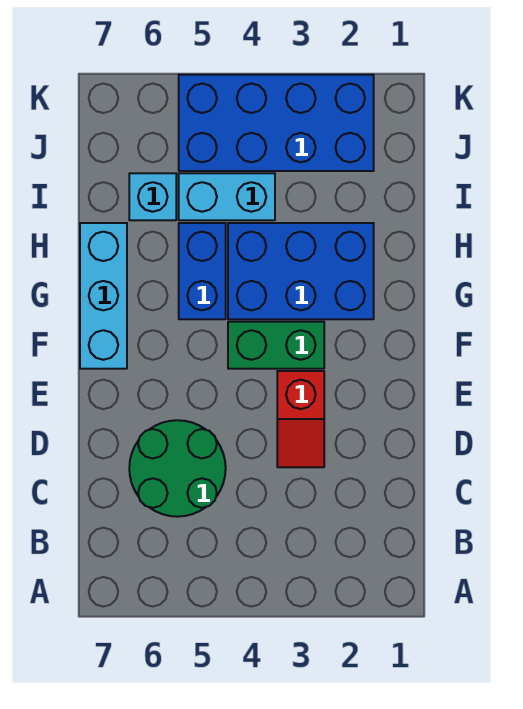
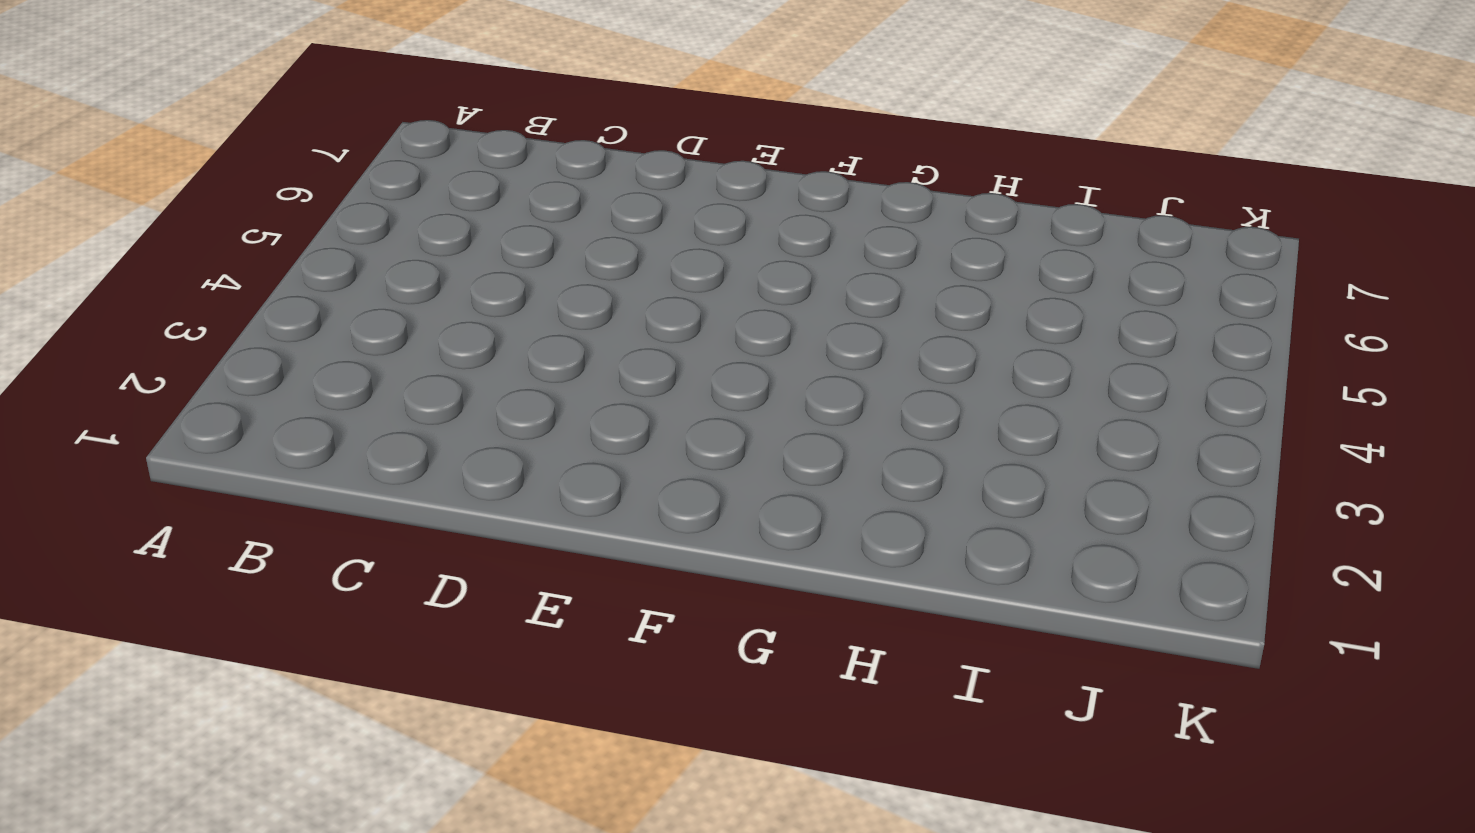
none -> green round brick C5:D6 level 1
none -> red slope D3:E3 level 1 top E

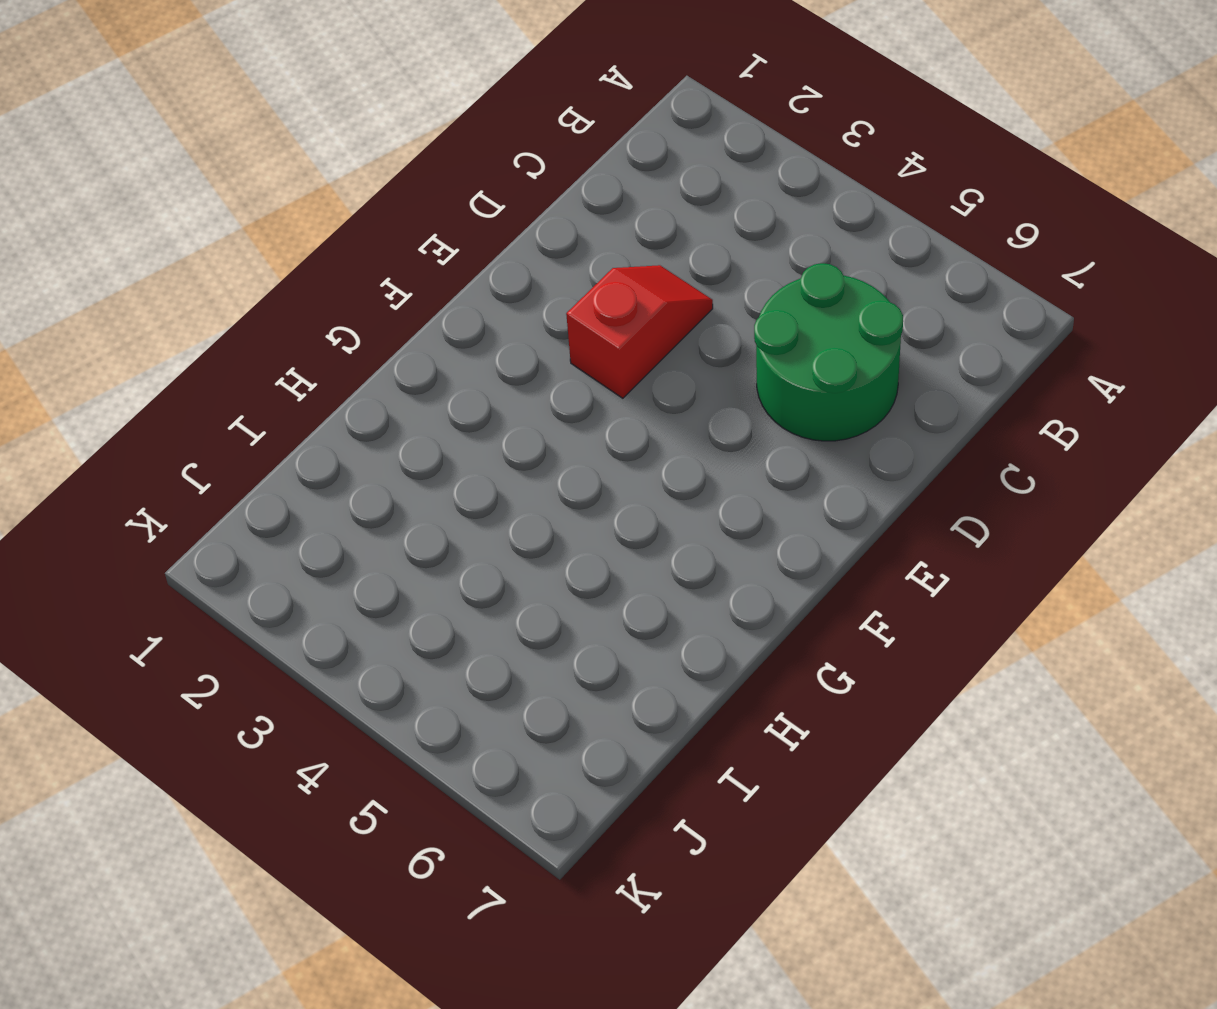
none -> green brick F3:F4 level 1
none -> cyan brick F7:H7 level 1

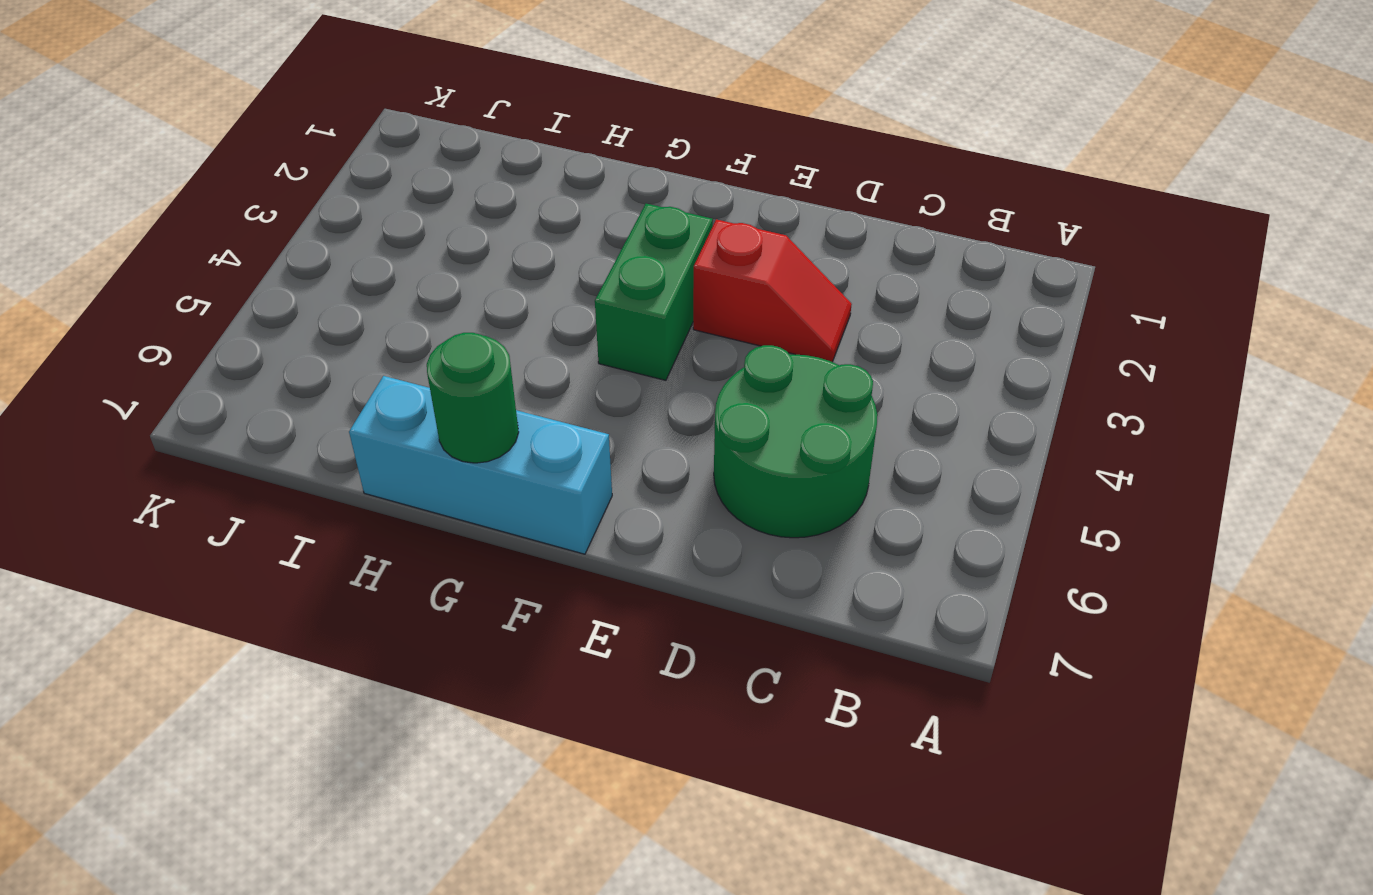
green round brick G7 level 2 -> none
none -> blue brick G2:H4 level 1
none -> blue brick G5:H5 level 1

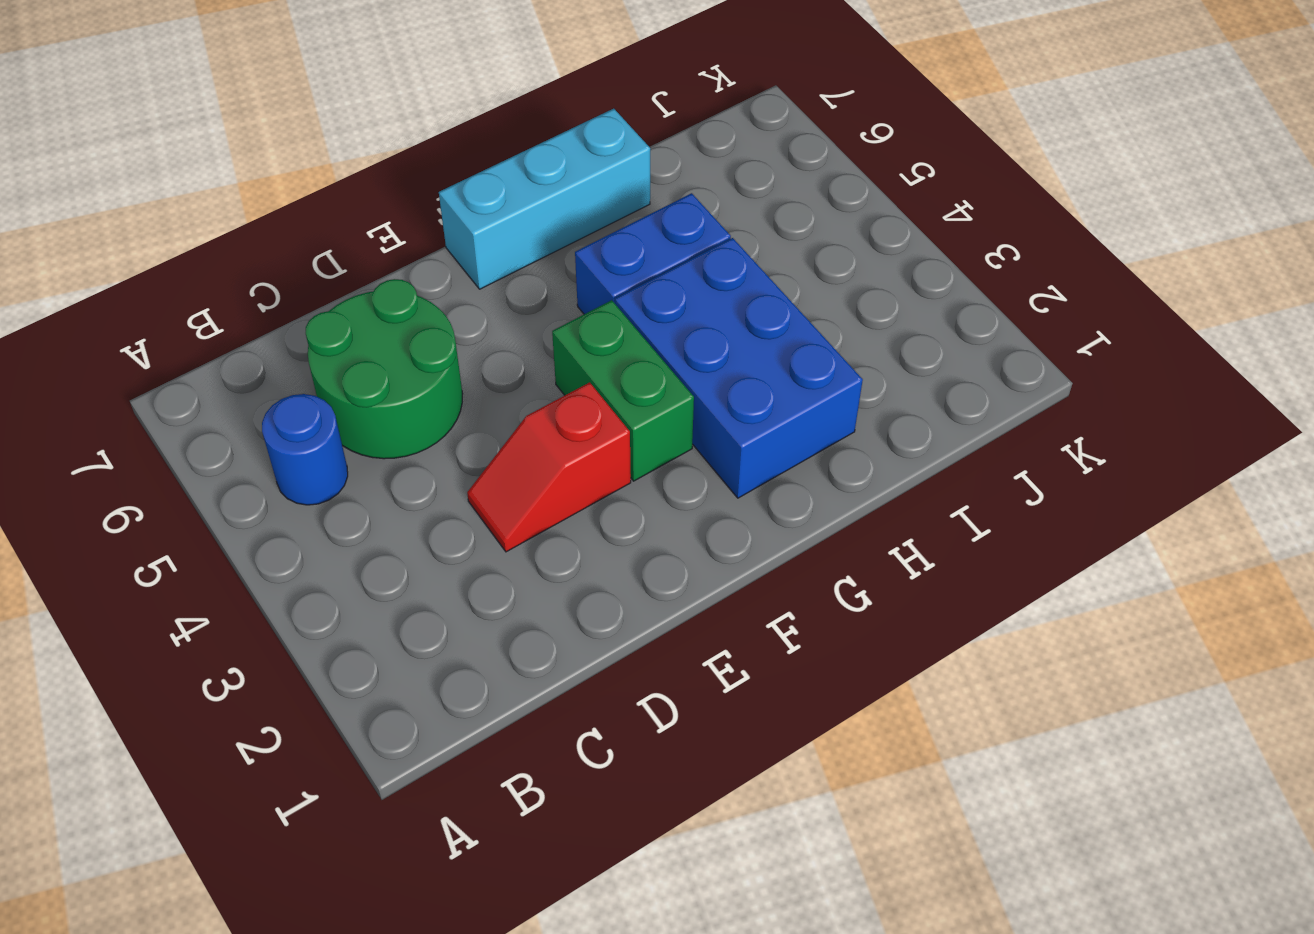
blue round brick B5 level 1 -> none
none -> cyan brick I4:I5 level 1
none -> cyan brick I6 level 1

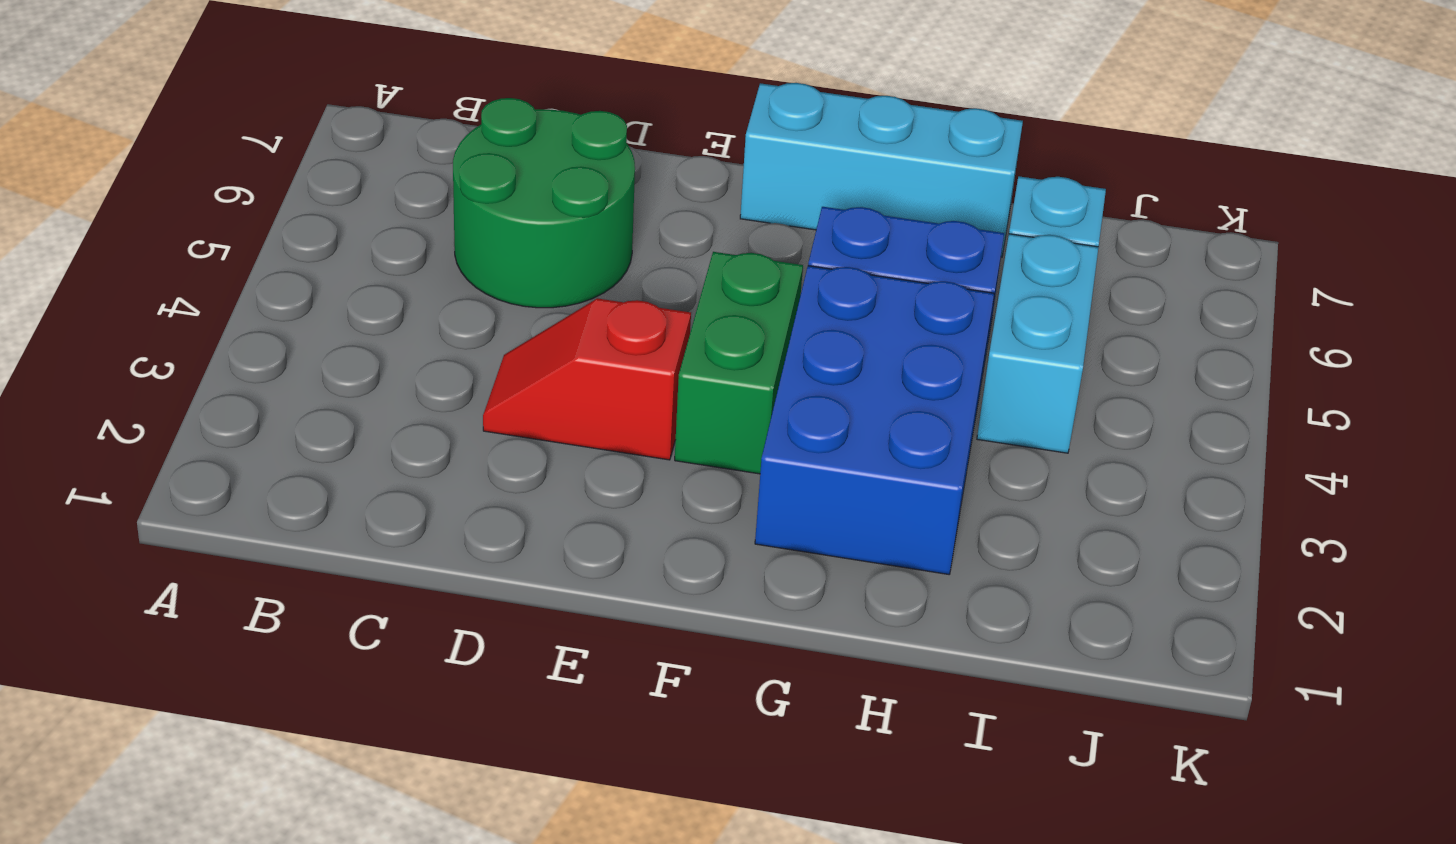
none -> blue brick J2:K5 level 1

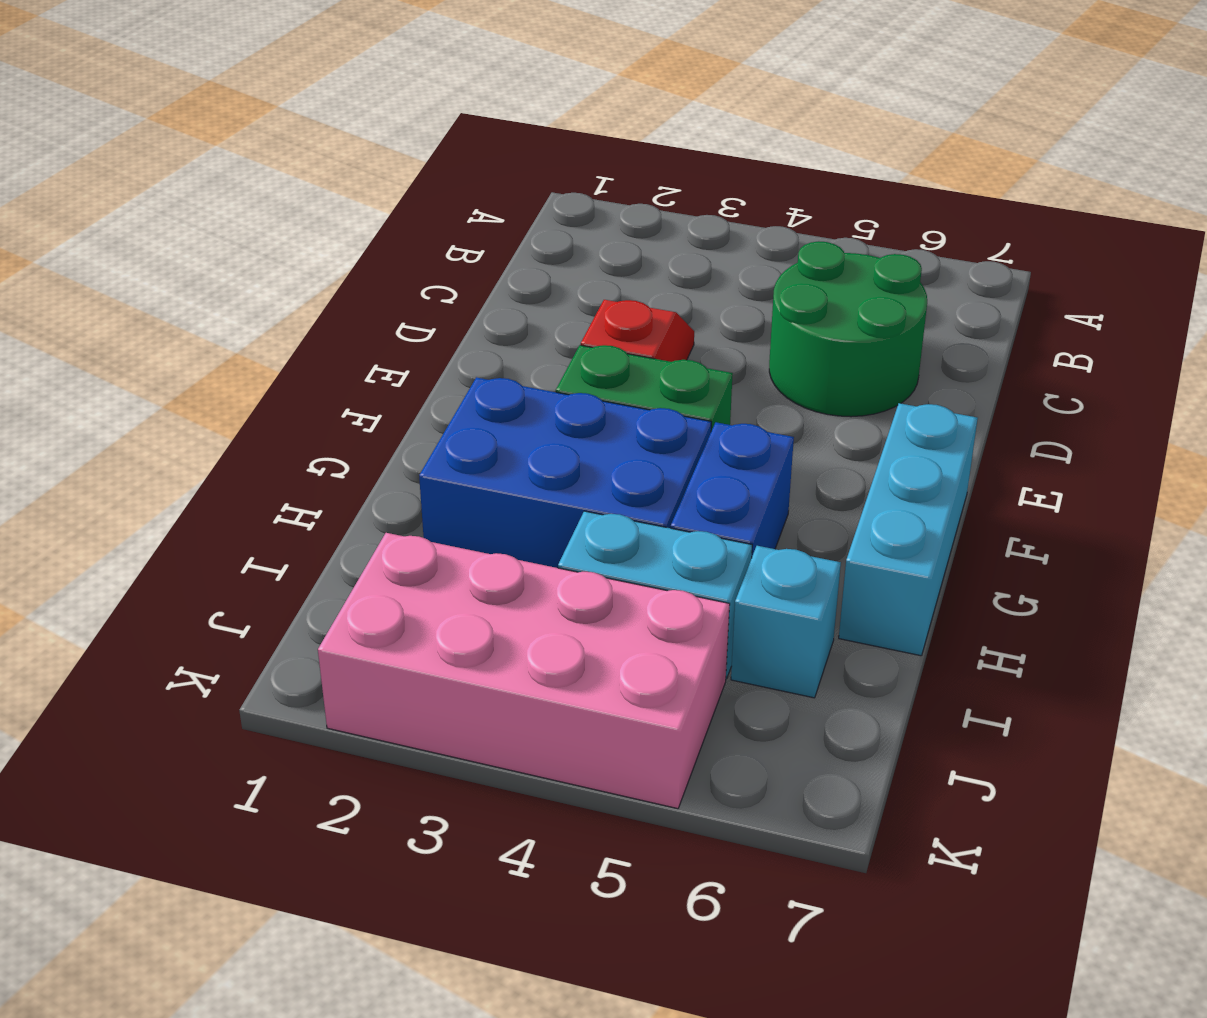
pink brick J2:K5 level 1 -> blue brick J2:K5 level 1

